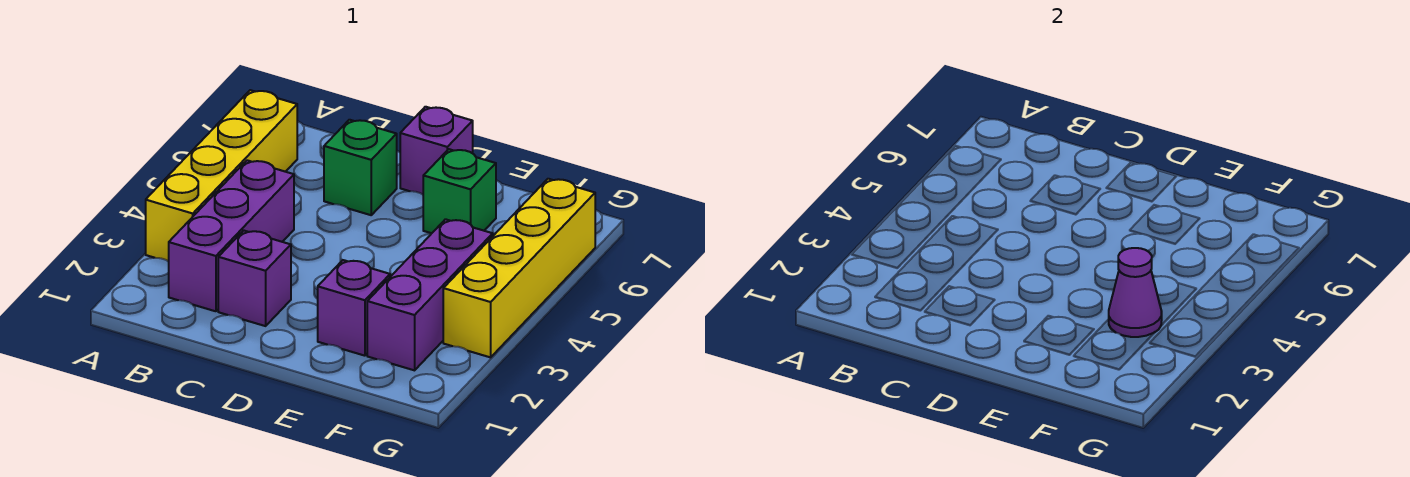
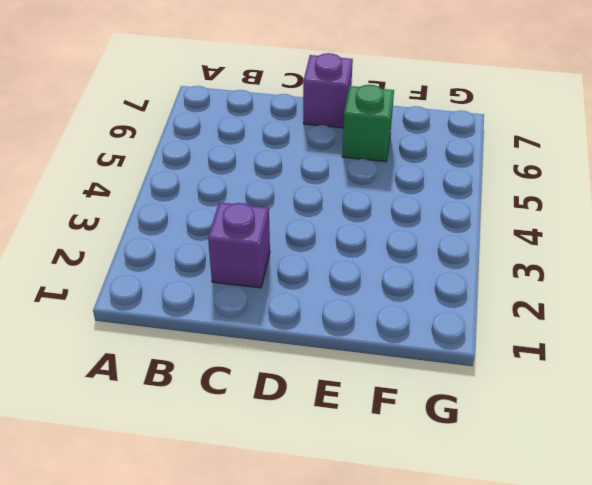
none -> yellow brick A3:A6 level 1
none -> purple brick B2:B4 level 1

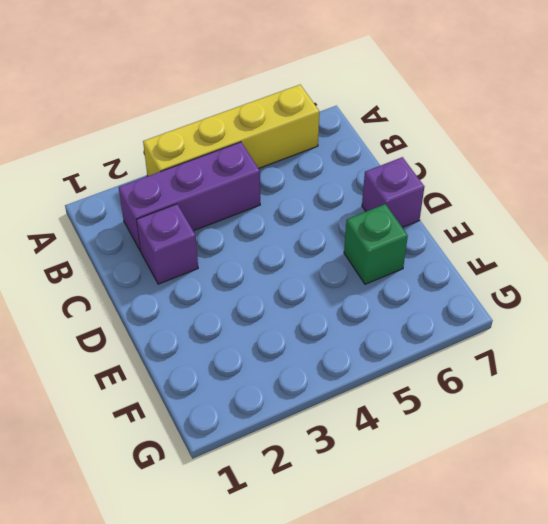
none -> green brick C6 level 1
none -> purple brick E2 level 1

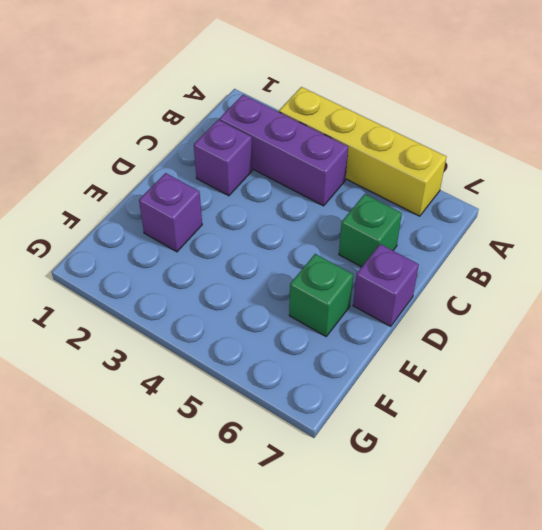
none -> purple brick F2:F4 level 1
none -> yellow brick G3:G6 level 1

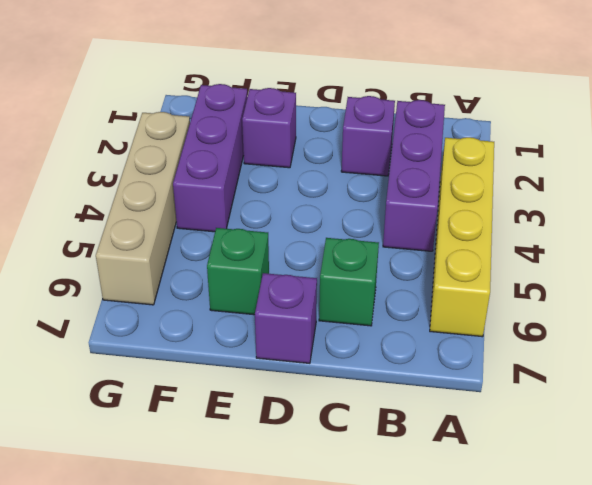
tan brick G3:G6 level 1 -> yellow brick G3:G6 level 1
none -> purple cone F3 level 2

